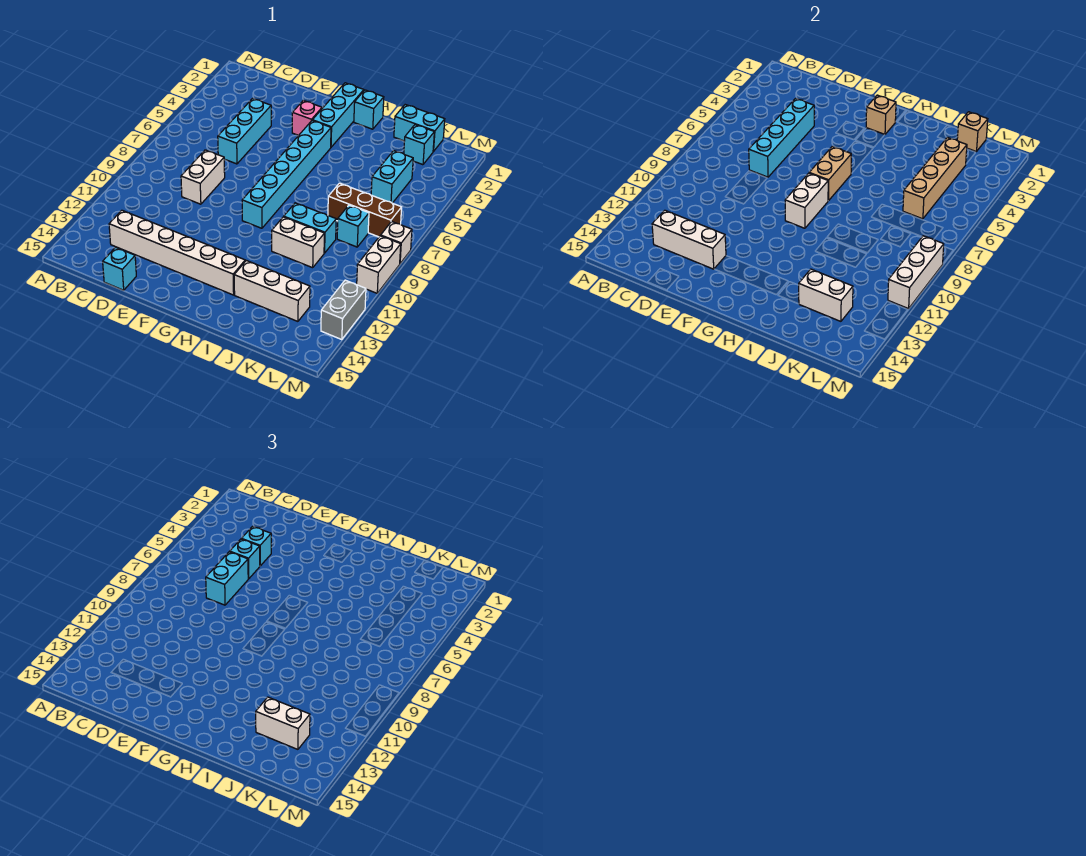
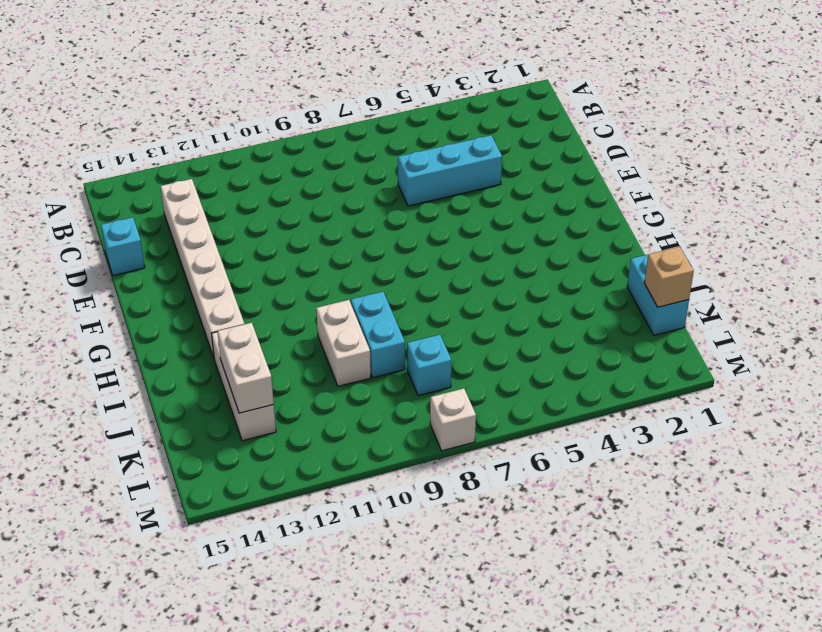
none -> white brick D8:D9 level 1
none -> pink brick F3 level 1
none -> cyan brick G1:G3 level 1
none -> cyan brick G4:G9 level 1

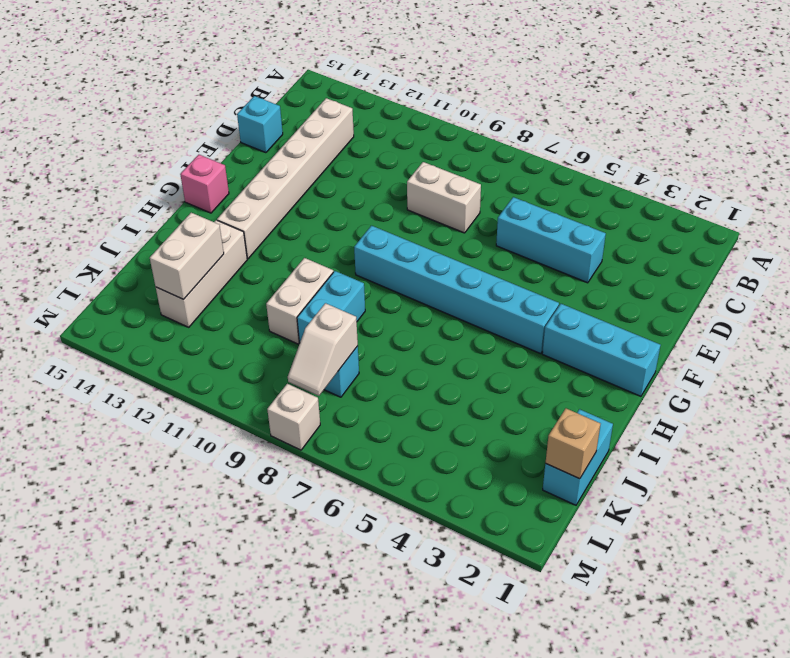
pink brick G15 level 1 -> pink brick F3 level 1
white slope K8:L8 level 2 top K -> none
none -> cyan brick H1 level 1
none -> brown brick J7:L7 level 1
none -> cyan brick K2 level 1
none -> cyan brick K4:K5 level 1

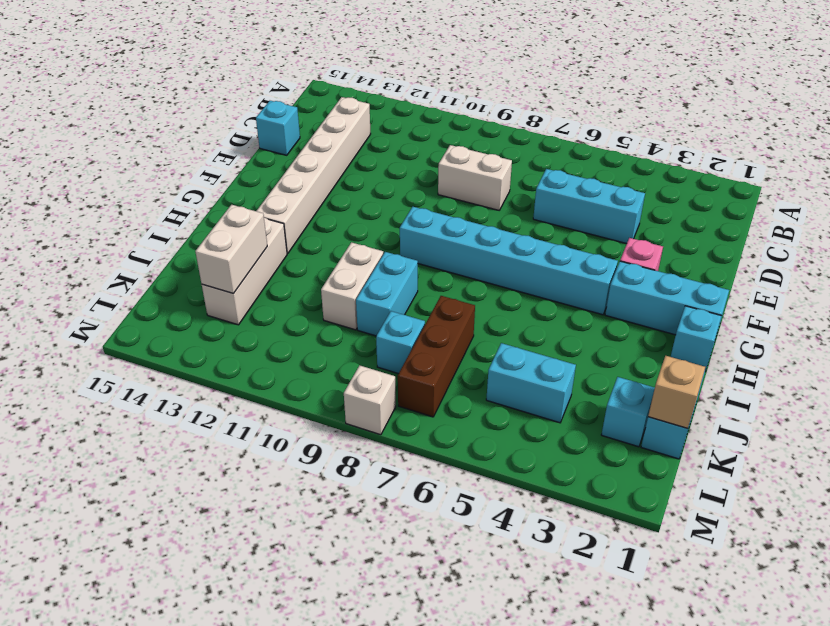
none -> white brick M9:M10 level 1
none -> grey brick M12:M13 level 1
none -> white brick C13:E13 level 2
none -> cyan brick D4:D7 level 2

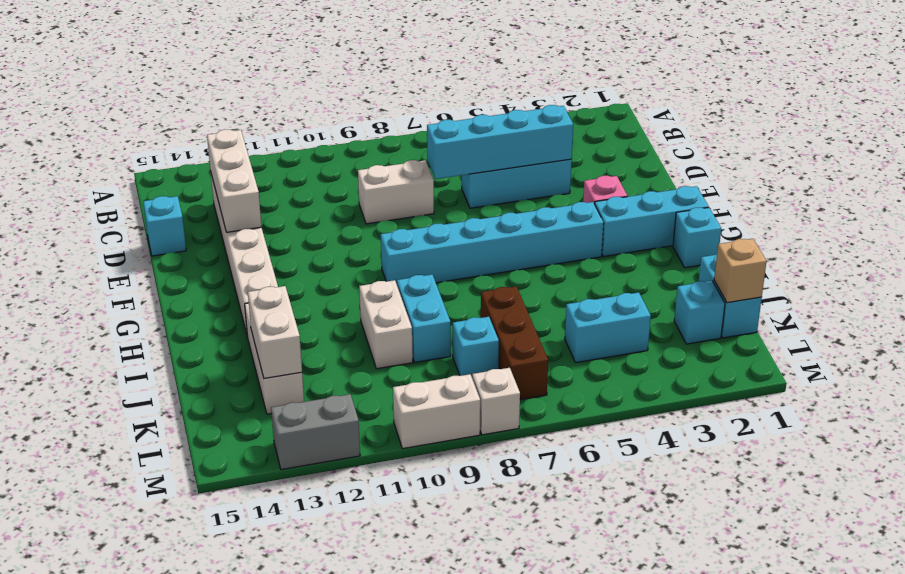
none -> tan brick G2 level 2
none -> tan brick G6:G7 level 2
none -> white brick G8:G9 level 2
none -> tan brick K3:K6 level 2

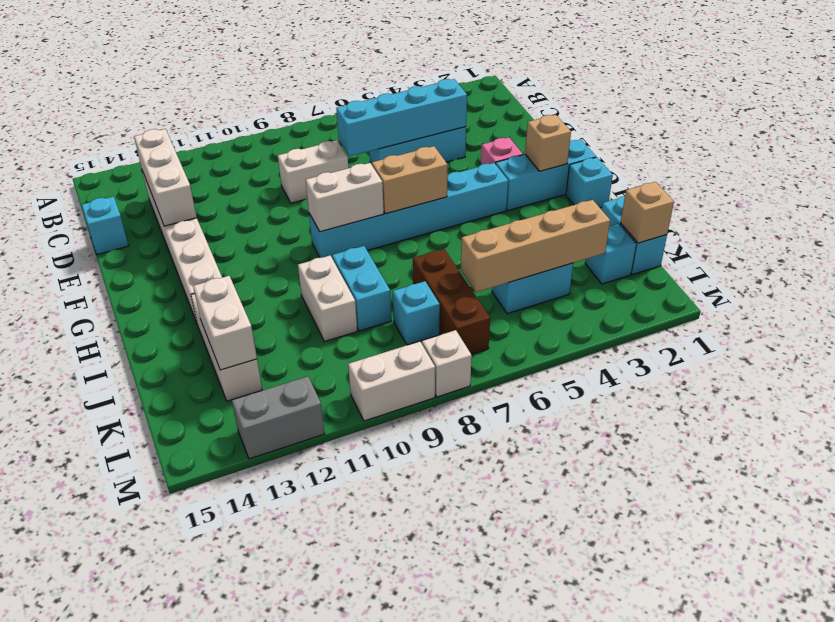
none -> white brick M9:M11 level 2
none -> cyan brick D4 level 3
none -> cyan brick D5 level 3
none -> cyan brick D6:D7 level 3

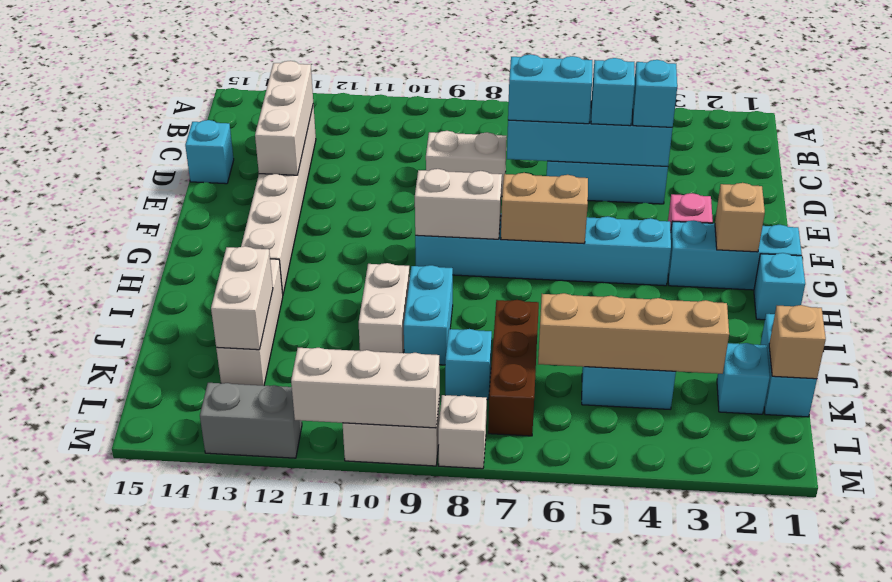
none -> white brick J13:K13 level 3

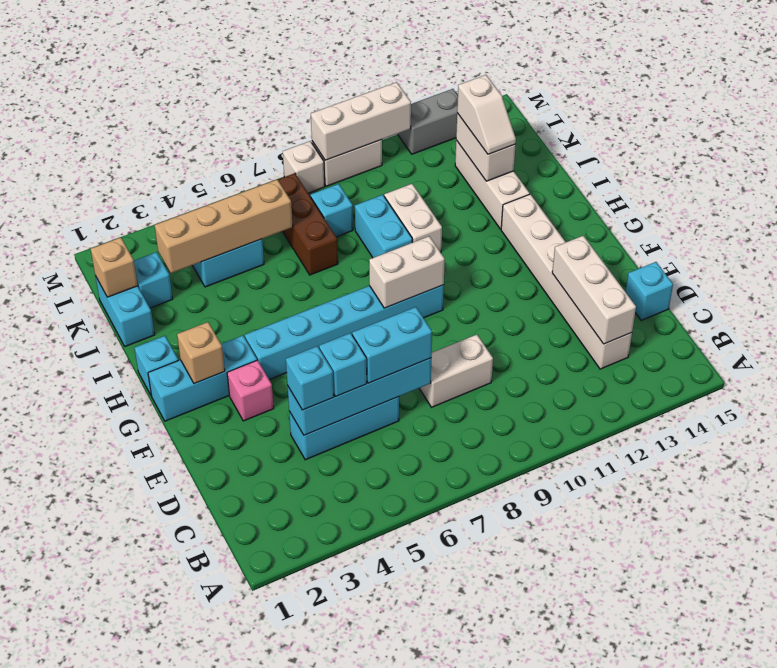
white slope J13:K13 level 3 top K -> white brick J13:K13 level 3
none -> tan brick G6:G7 level 2

